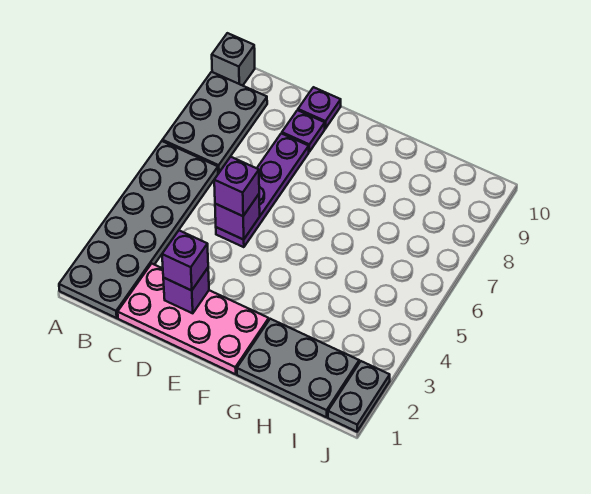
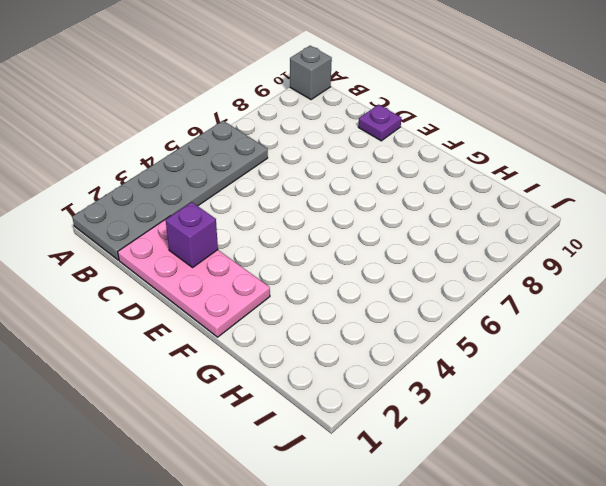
none -> grey plate A7:B9 level 1
none -> purple plate D5:D8 level 1
none -> purple plate D9 level 1

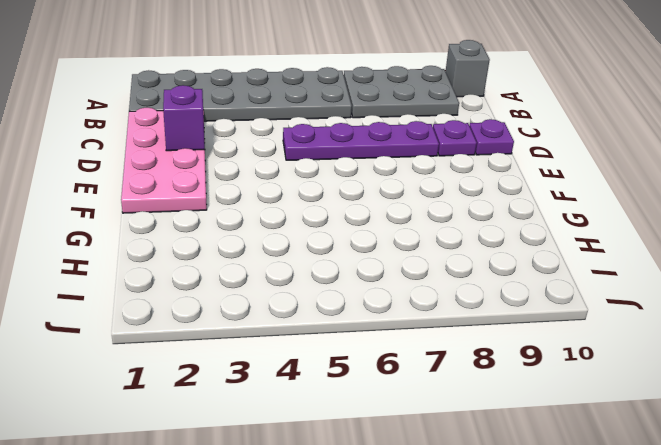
none -> grey plate G1:I2 level 1
none -> grey plate J1:J2 level 1
none -> purple brick D5 level 2

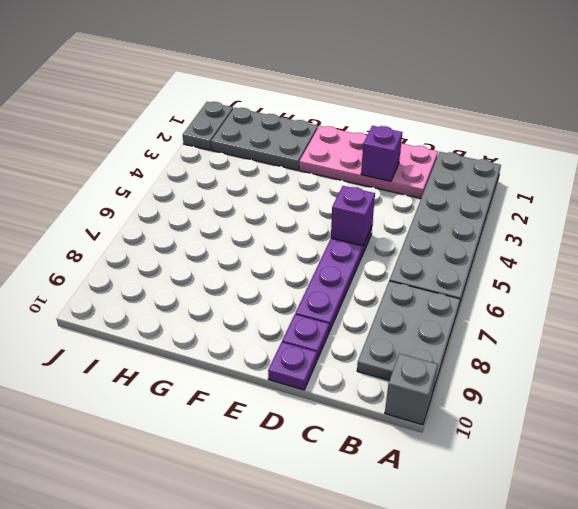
none -> purple brick D2 level 3
none -> purple brick D5 level 3

